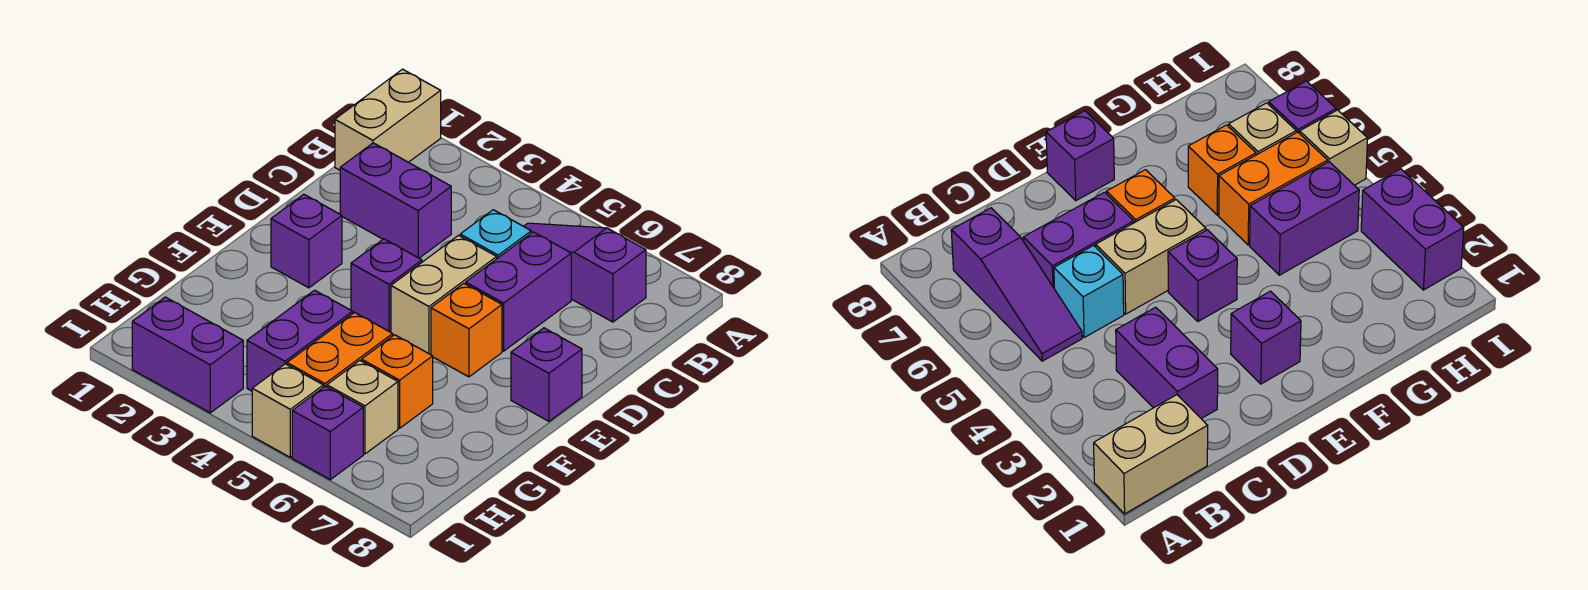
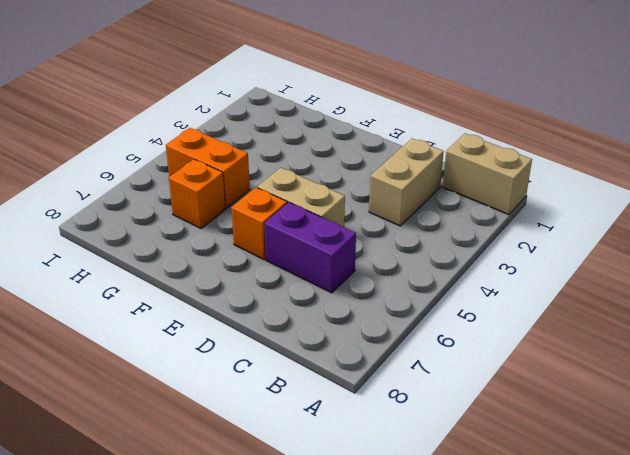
tan brick C2:C3 level 1 -> purple brick C2:C3 level 1
none -> purple slope B5:B7 level 1 top 7
none -> cyan brick C5 level 1
none -> purple brick E2 level 1

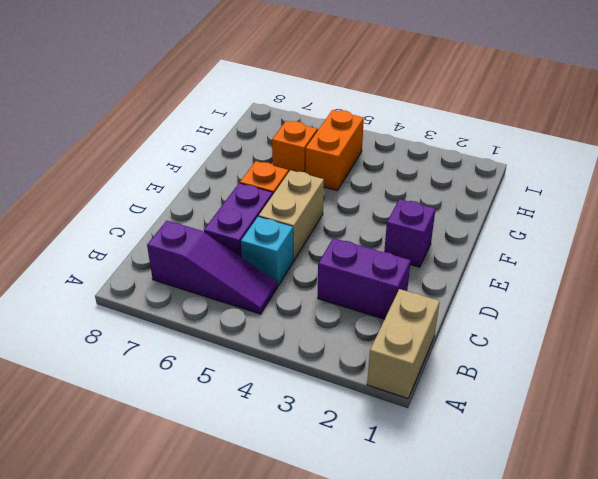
none -> purple brick E4 level 1
none -> purple brick E8 level 1
none -> purple brick G4:H4 level 1

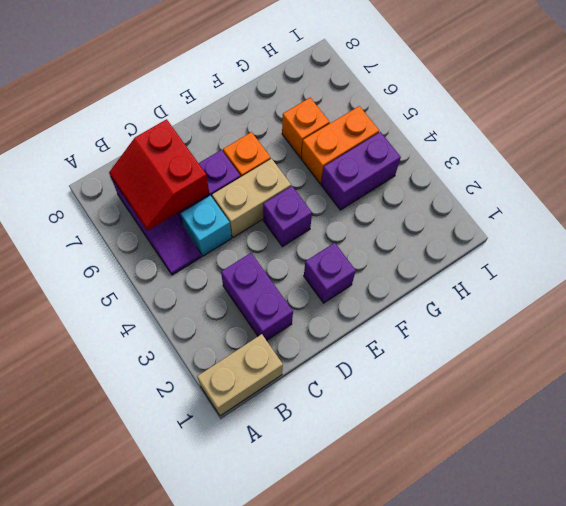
red slope B6:C7 level 2 top C -> none
none -> purple brick E8 level 1
none -> tan brick H6 level 1
none -> purple brick I2:I3 level 1

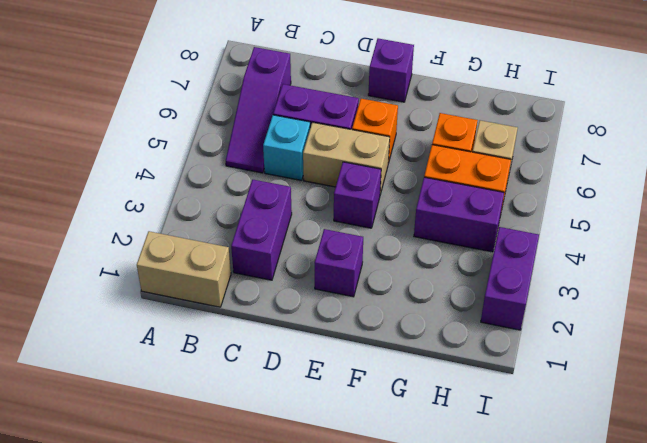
none -> tan brick I5 level 1
none -> purple brick I6 level 1

